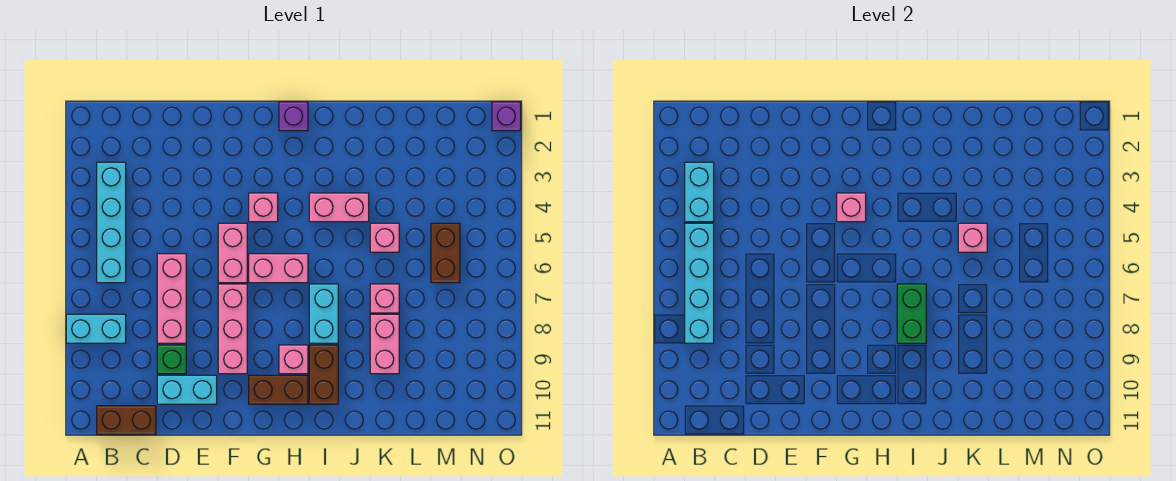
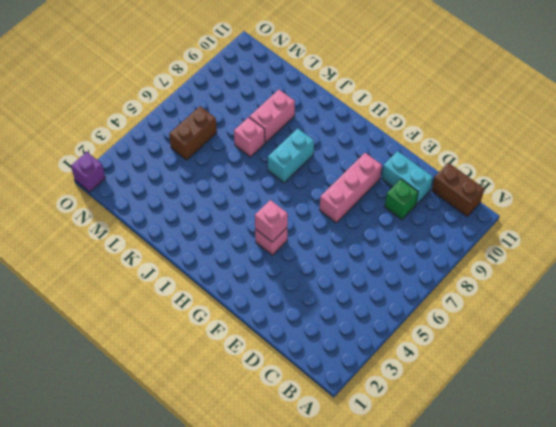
none -> cyan brick A8:B8 level 1
none -> cyan brick B3:B6 level 1
none -> pink brick D6:D8 level 1

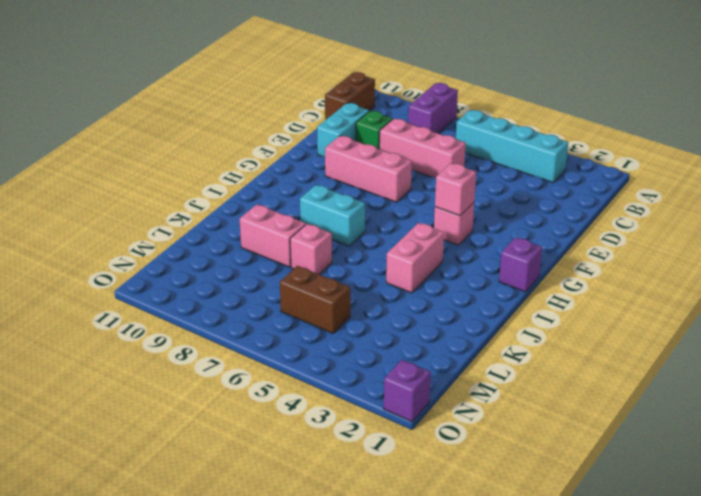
purple brick A8:B8 level 1 -> cyan brick A8:B8 level 1
none -> pink brick F5:F6 level 1
none -> pink brick G6:H6 level 1
none -> brown brick G10:H10 level 1

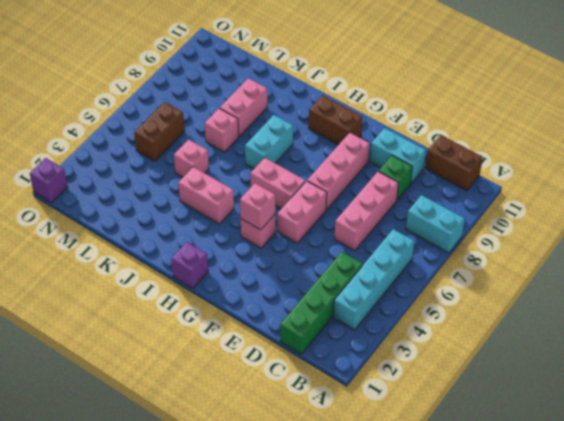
green brick C1:C4 level 1 -> none
none -> pink brick H9 level 1
none -> brown brick I9:I10 level 1
none -> cyan brick B3:B4 level 2

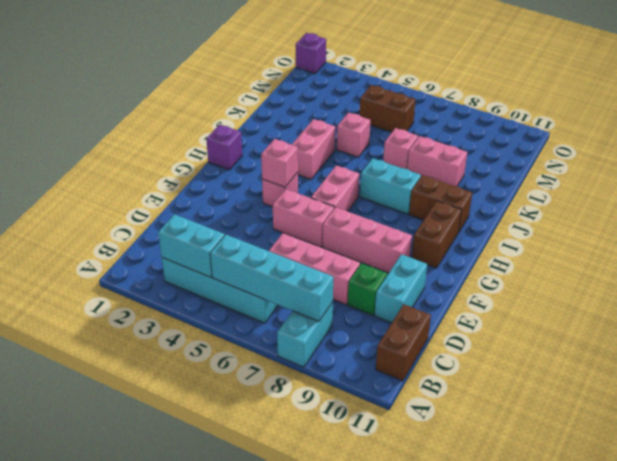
none -> pink brick H9 level 1
none -> green brick I7:I8 level 2
none -> pink brick K5 level 2

